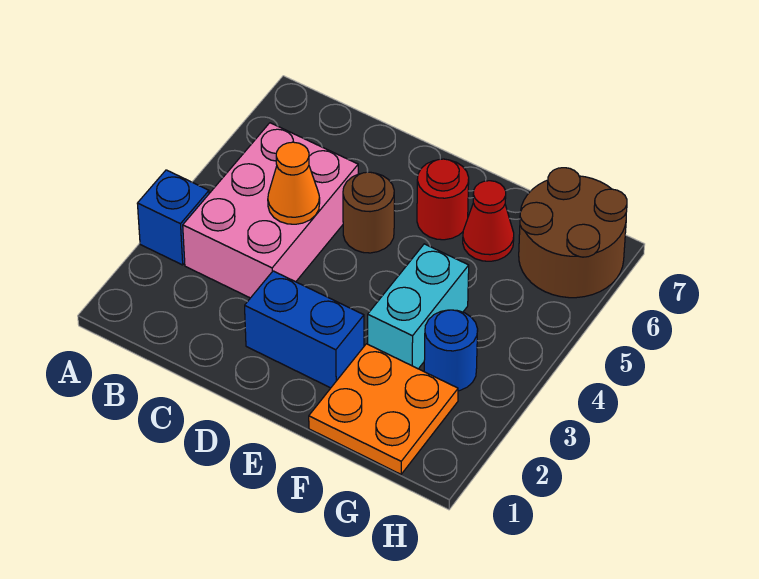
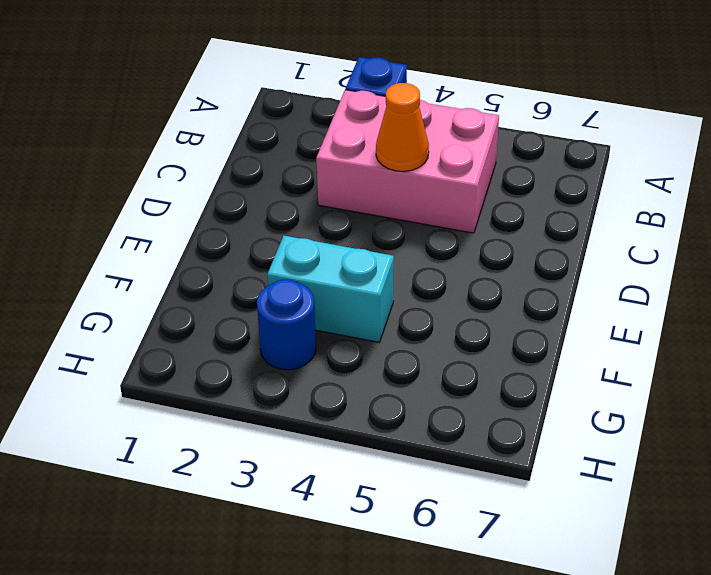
none -> blue brick D2:E2 level 1
none -> brown round brick D5 level 1

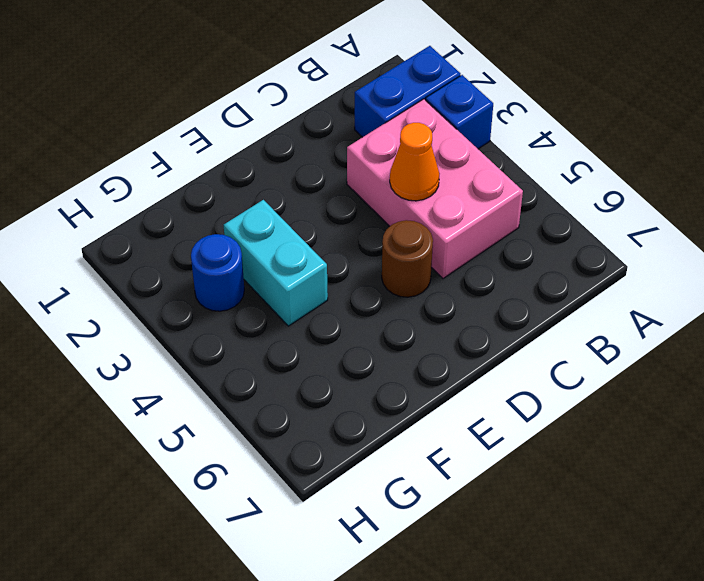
blue brick A2:B2 level 1 -> blue brick D2:E2 level 1
none -> red round brick E6 level 1
none -> orange plate F1:G2 level 1

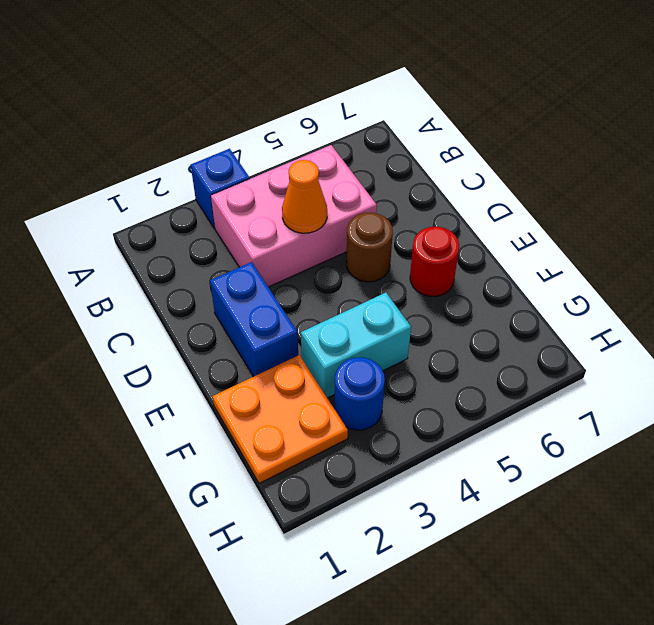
none -> red cone F6 level 1
none -> brown round brick G6:H7 level 1

